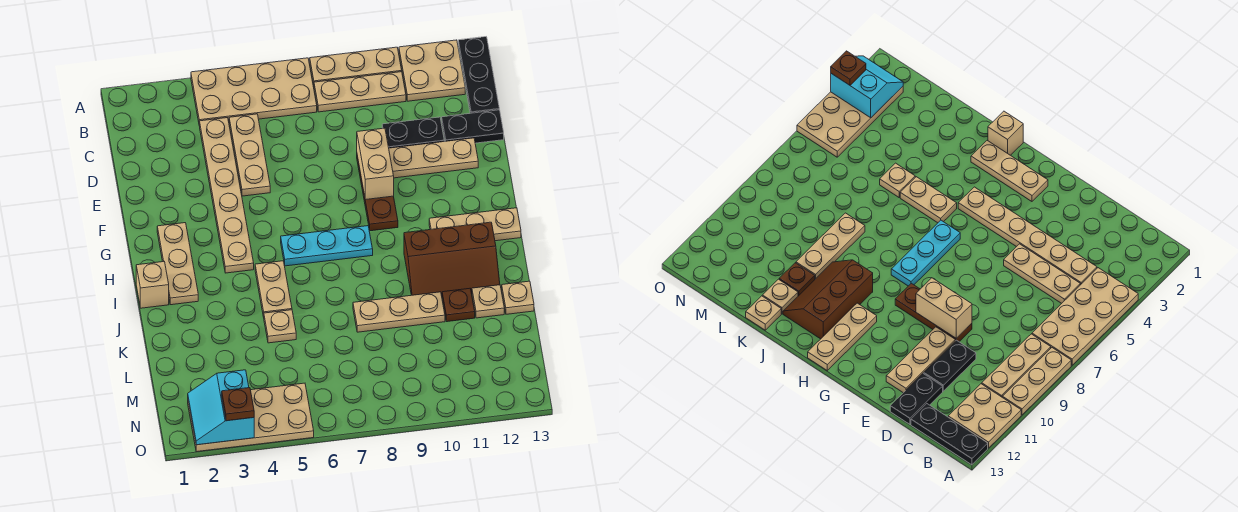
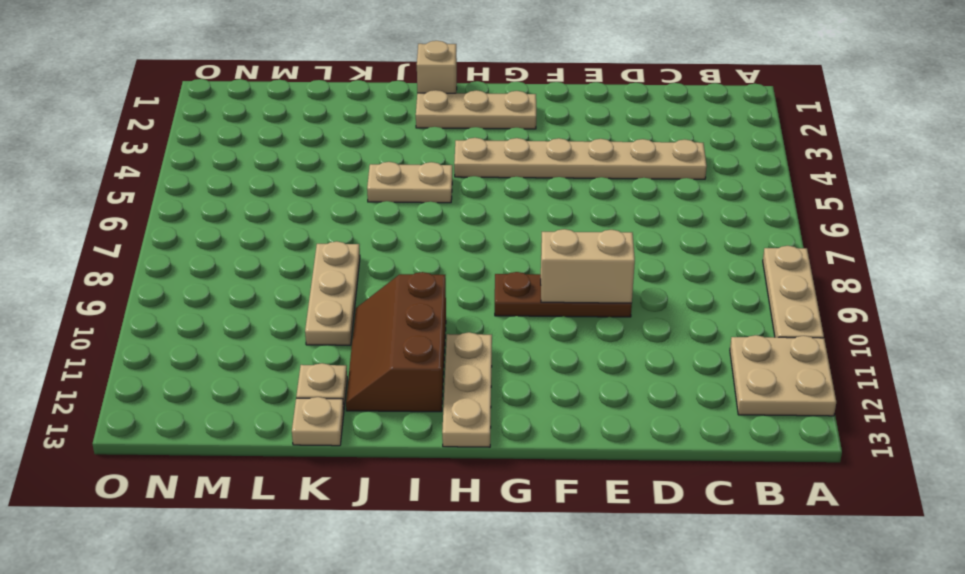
none -> tan plate A4:B7 level 1
none -> black plate A13:C13 level 1
none -> tan plate B8:B10 level 1

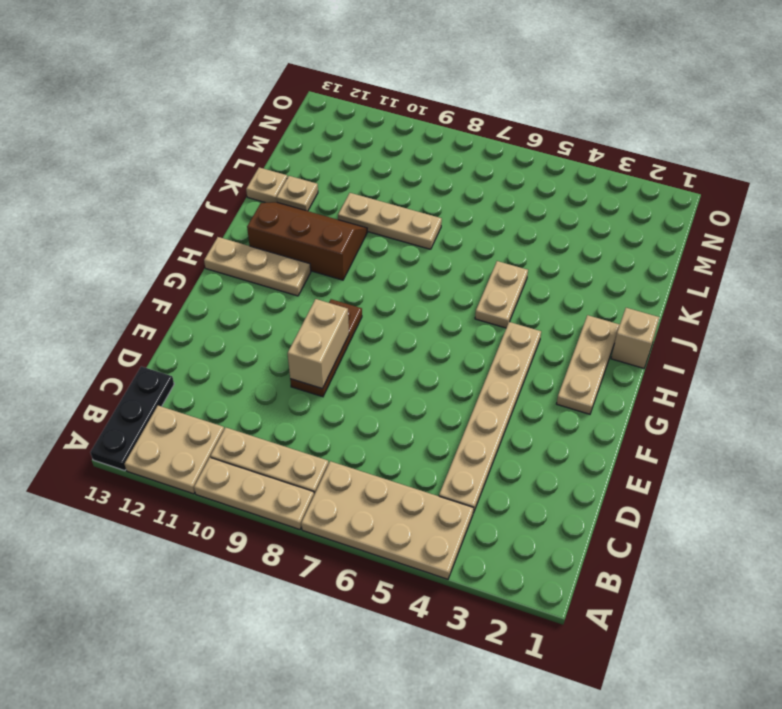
none -> tan plate C5:E5 level 1
none -> black plate D10:D11 level 1
none -> black plate D12:D13 level 1

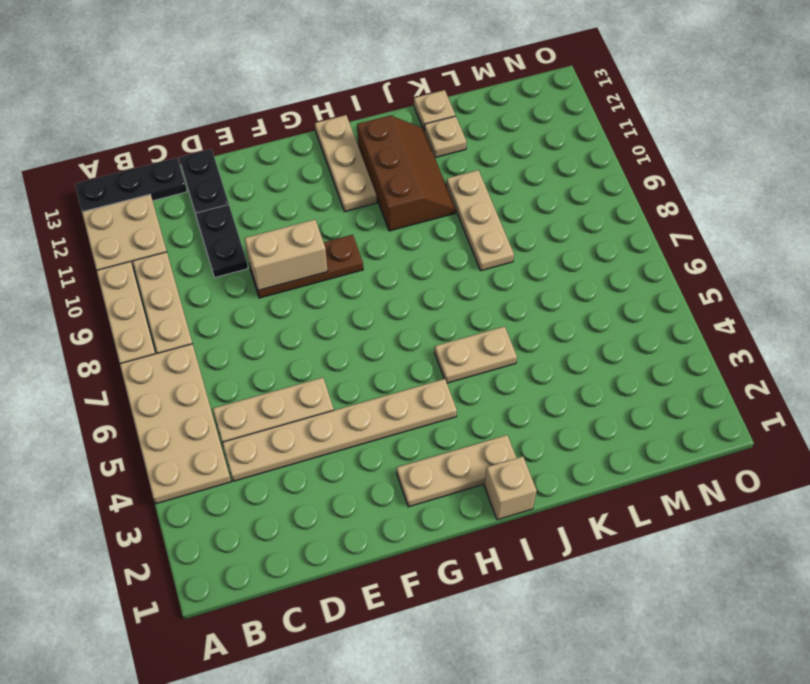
none -> tan plate E10:E12 level 1
none -> cyan plate H6:H8 level 1
none -> tan plate K5 level 1

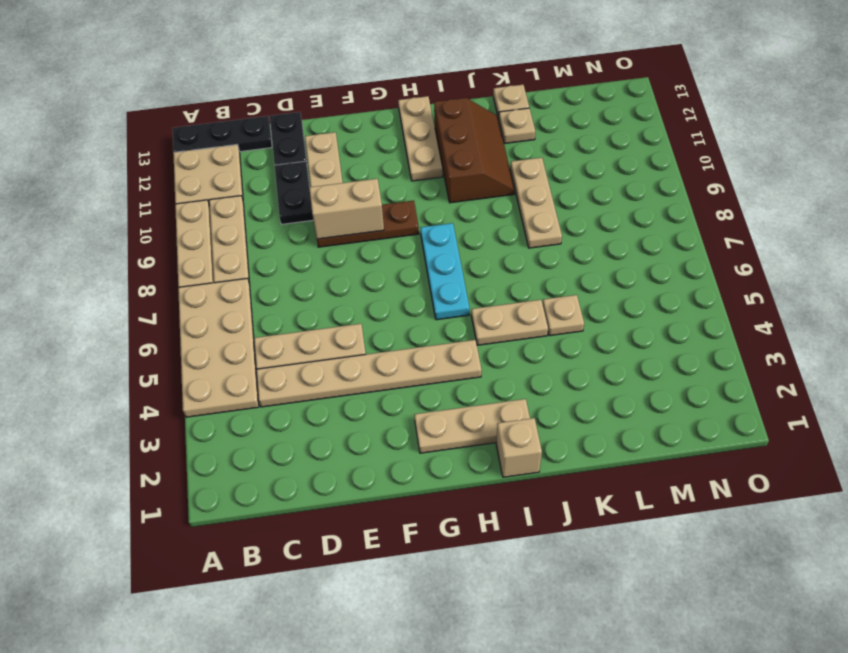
none -> brown plate K11 level 1
none -> tan plate N2:O5 level 1
none -> cyan slope N2:O3 level 2 top 3

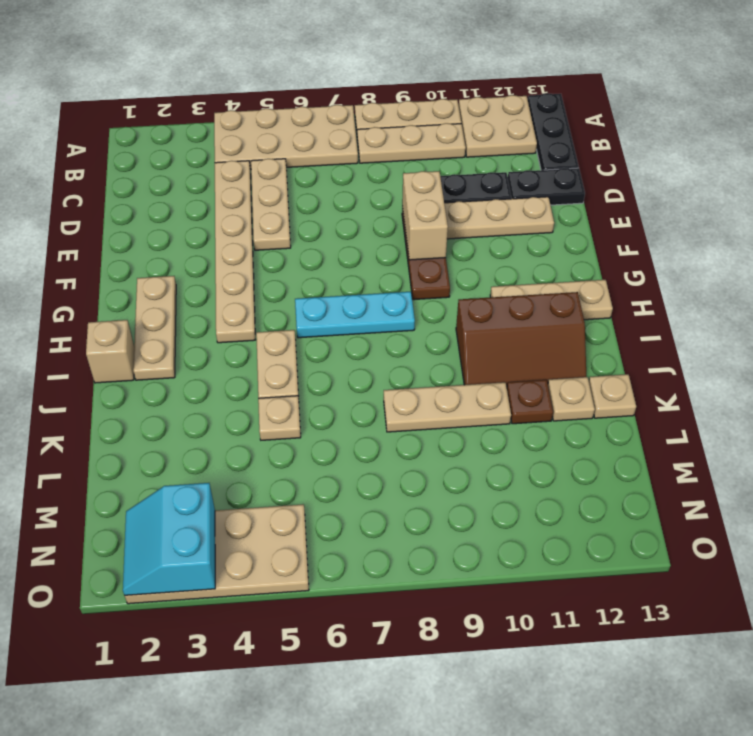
none -> brown plate O3 level 3

